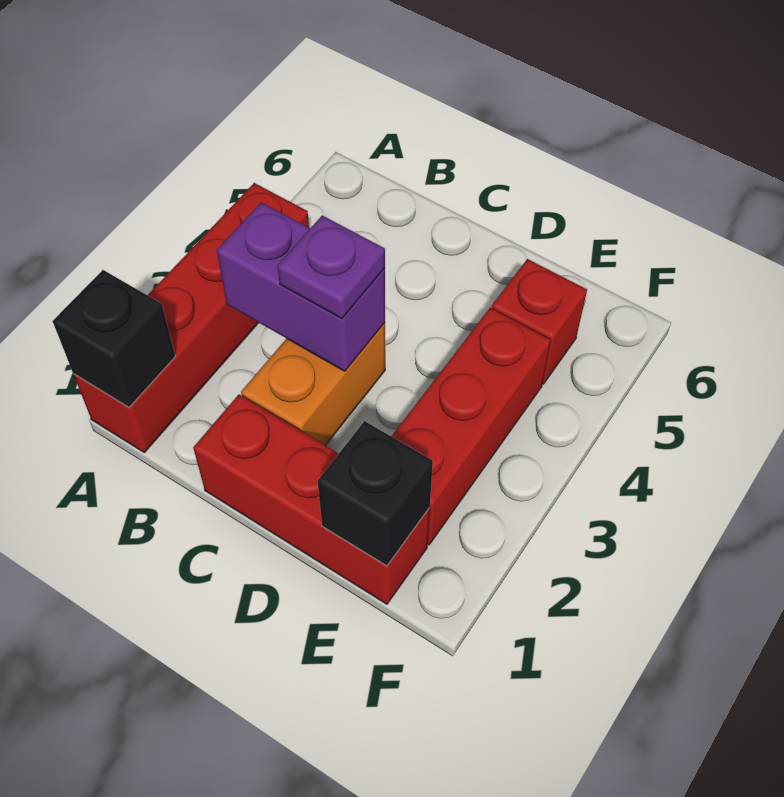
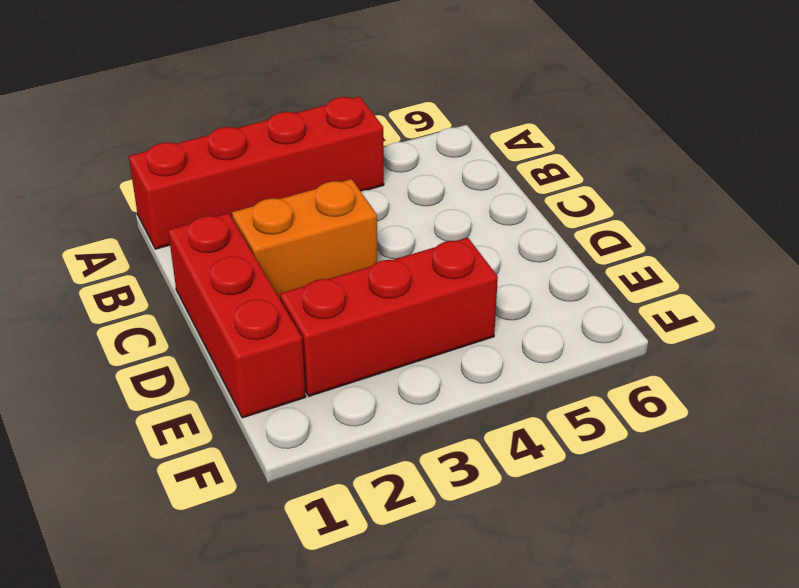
none -> red brick E5 level 1
none -> black brick A1 level 2

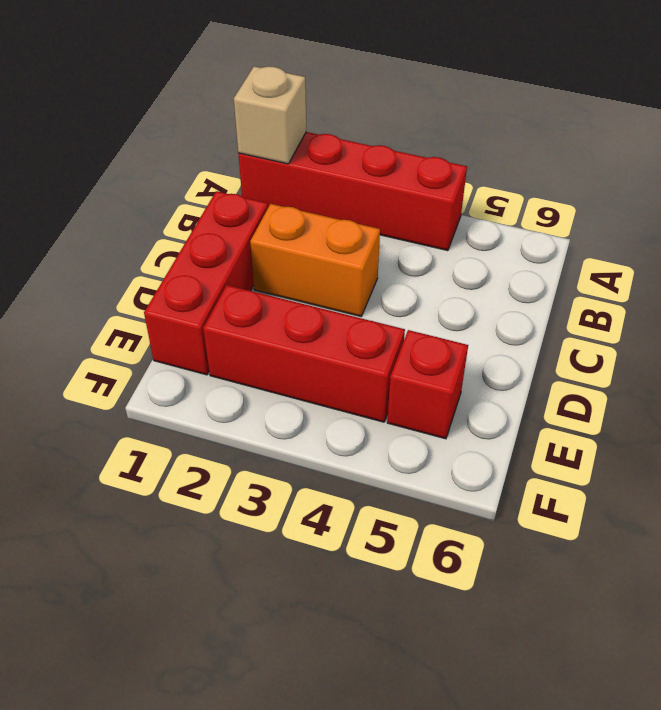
tan brick A1 level 2 -> black brick A1 level 2
none -> purple brick B3:C3 level 2
none -> black brick E1 level 2

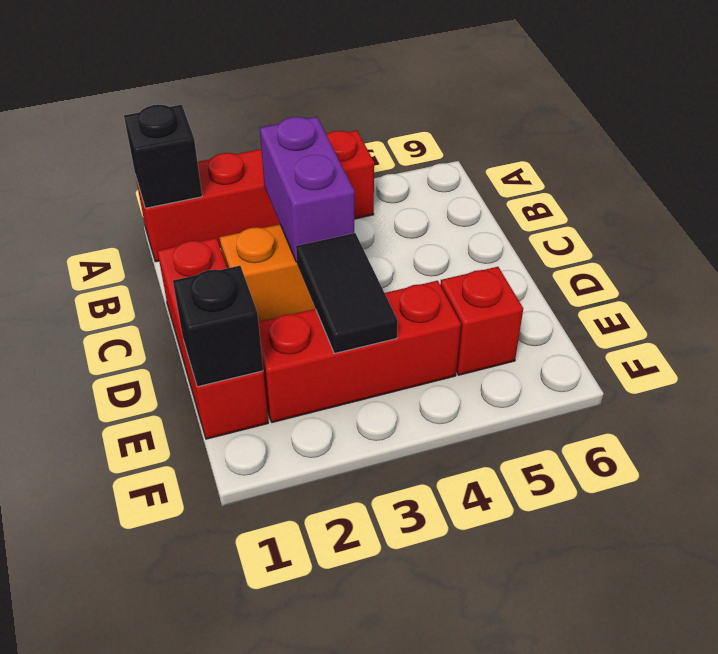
black tile D3:E3 level 2 -> none
none -> purple plate C3 level 3

